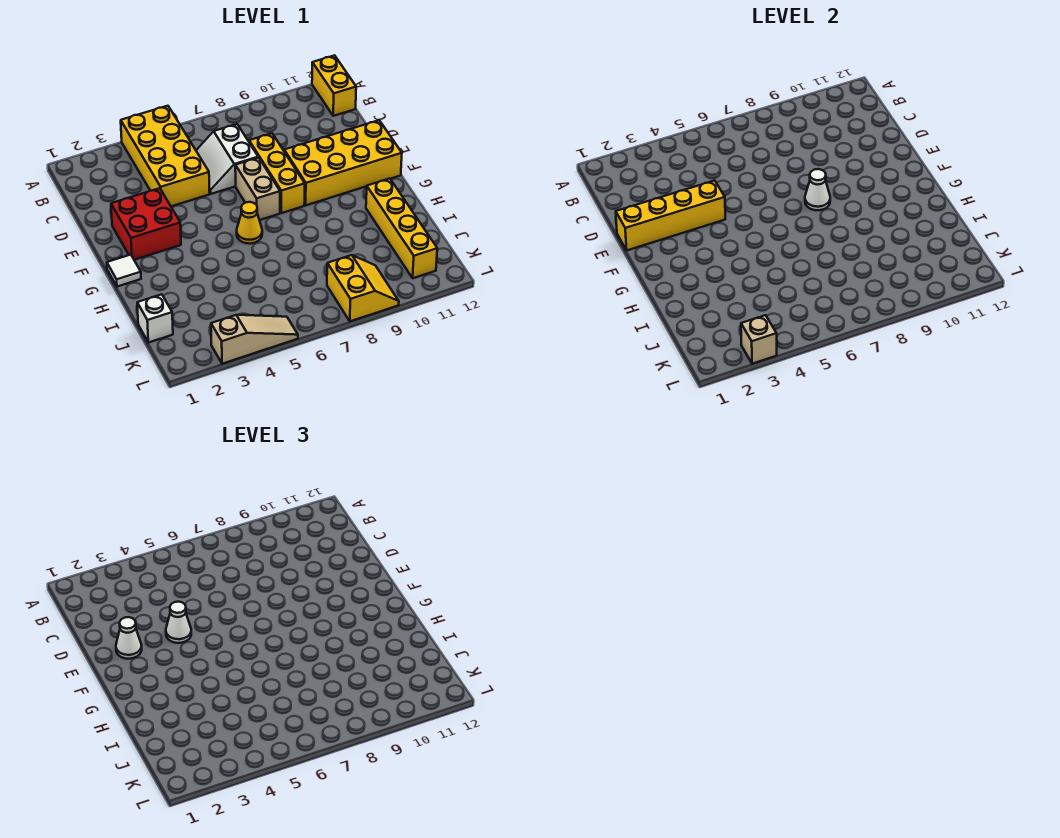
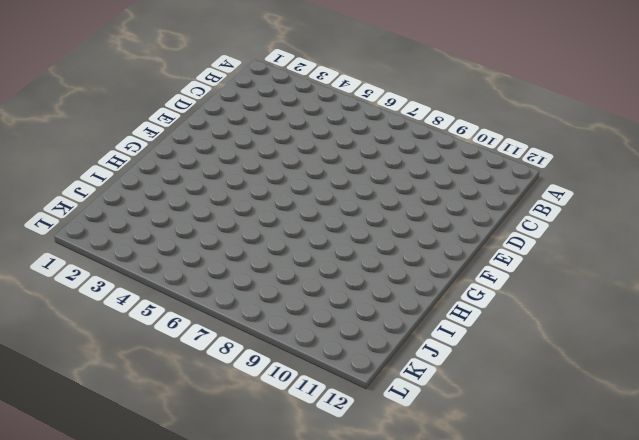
none -> yellow brick A4:D5 level 1
none -> yellow brick A12:B12 level 1
none -> white slope C6:D7 level 1 top 7

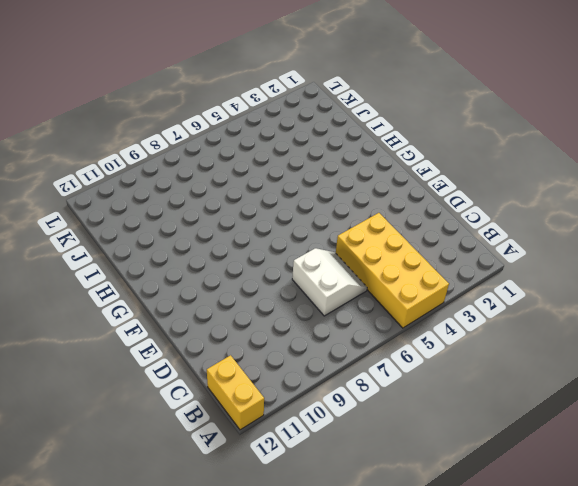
none -> yellow brick D8:F8 level 1
none -> red brick E2:F3 level 1
none -> tan brick E7:F7 level 1

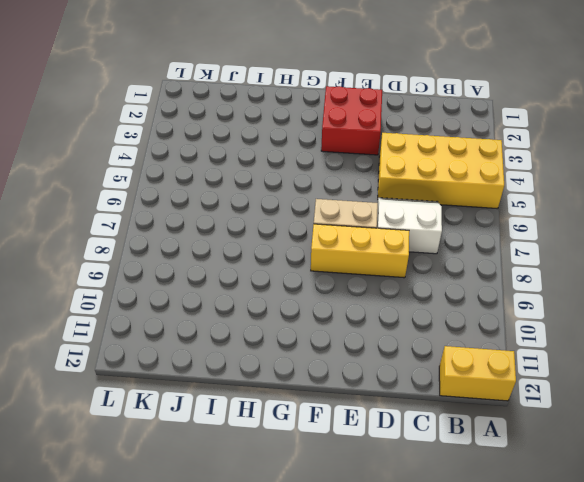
none -> yellow brick E9:F12 level 1
none -> white tile G1 level 1
none -> yellow cone G6 level 1

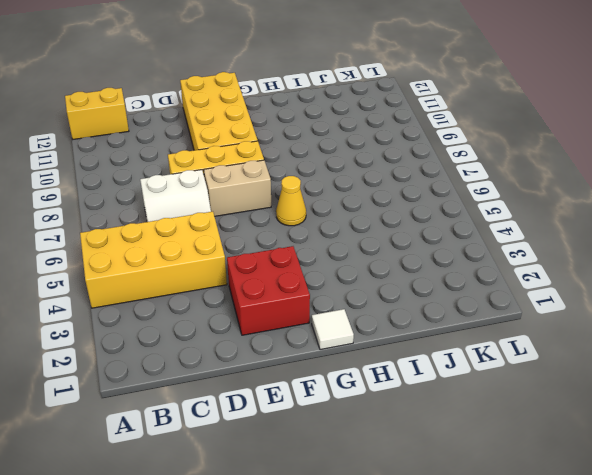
none -> yellow brick H11:K11 level 1
none -> white brick J1 level 1
none -> yellow slope K8:L9 level 1 top 8

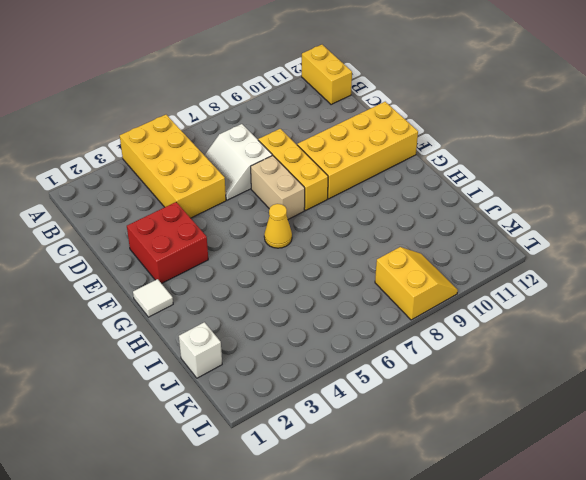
none -> yellow brick H11:K11 level 1
none -> tan slope L3:L5 level 1 top 3
none -> yellow brick E1:E4 level 2

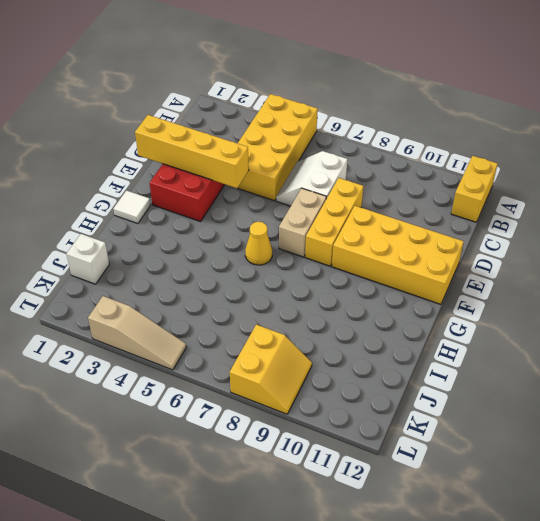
none -> yellow brick H11:K11 level 1
none -> white cone F8 level 2
none -> tan brick L3 level 2

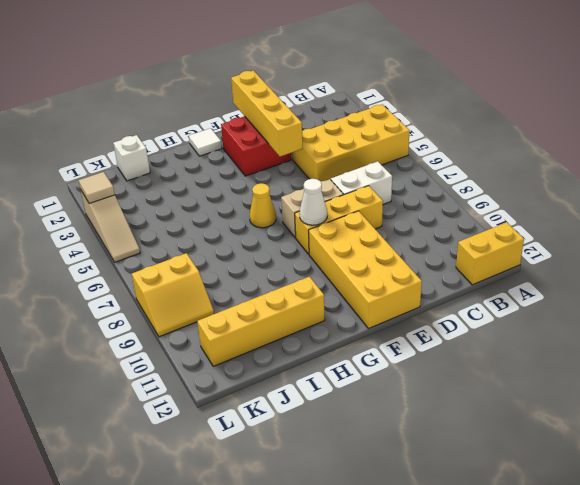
tan tile L3 level 2 -> tan brick L3 level 2
none -> white cone E2 level 3
none -> white cone E4 level 3

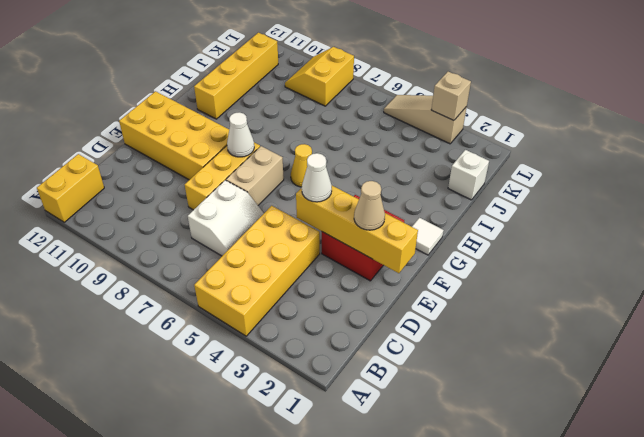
tan cone E2 level 3 -> white cone E2 level 3

